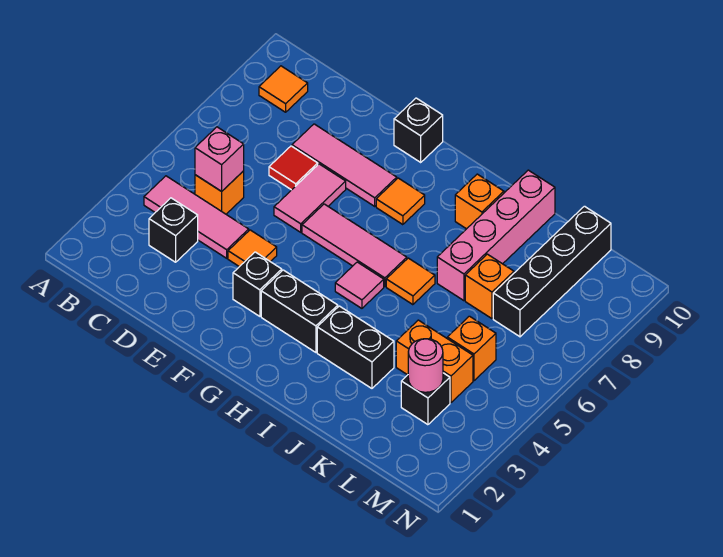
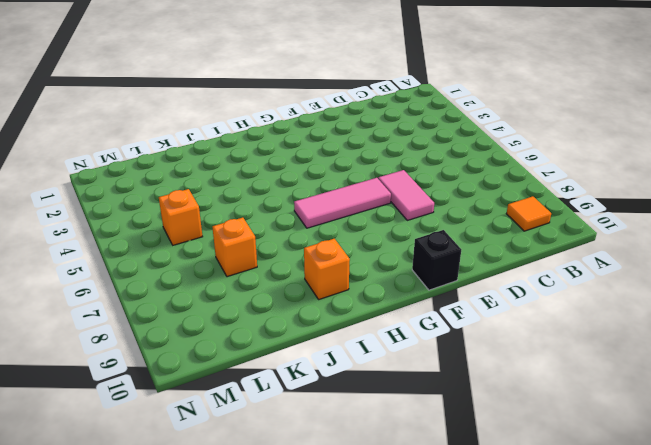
none -> pink tile B4:D4 level 1
none -> black brick C3 level 1
none -> orange brick C5 level 1

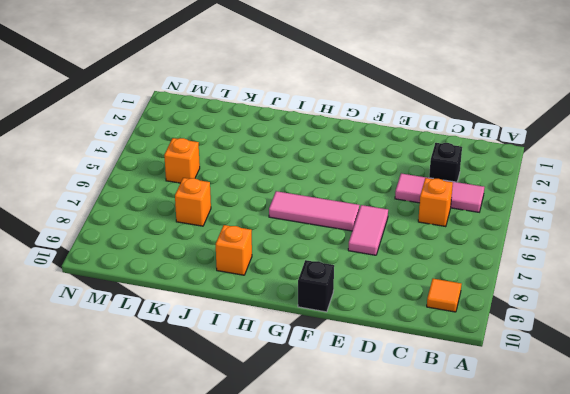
none -> red tile D7 level 1
none -> pink tile D8:F8 level 1
none -> orange tile E4 level 1

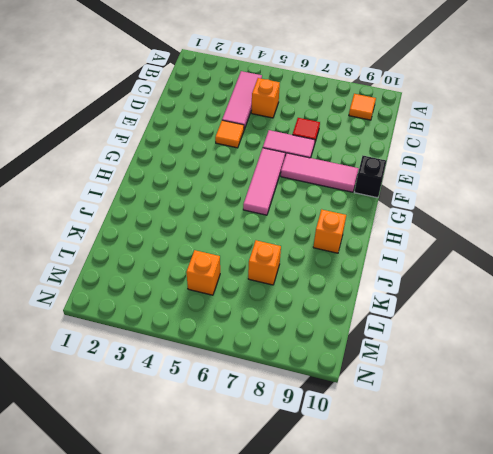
pink tile F7:F9 level 1 -> pink tile D8:F8 level 1
none -> black brick C3 level 1
none -> black brick F3 level 1
none -> black brick G3:H3 level 1

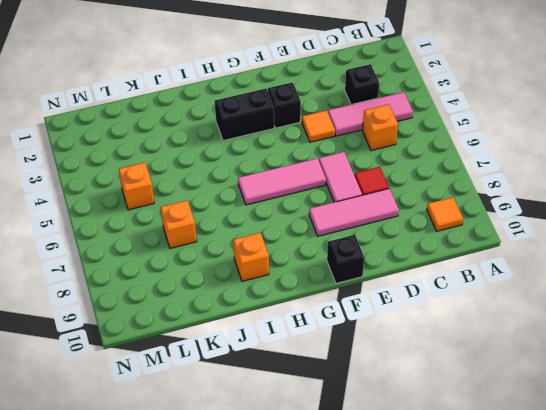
none -> orange tile G8 level 1
none -> pink tile H5 level 1
none -> black brick I3:J3 level 1

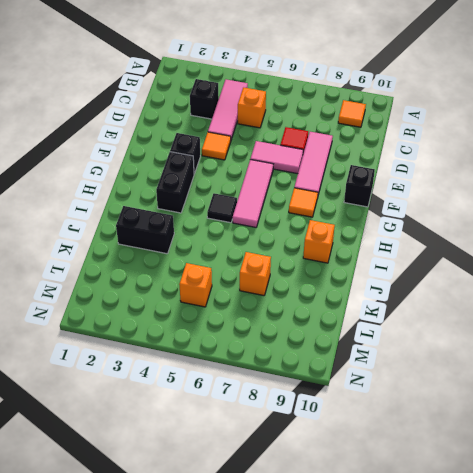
black tile H5 level 1 -> pink tile H5 level 1
black brick J2:J3 level 1 -> black brick I3:J3 level 1
none -> orange tile I6 level 1
none -> pink brick J7:J10 level 1
none -> orange brick K4:L4 level 1

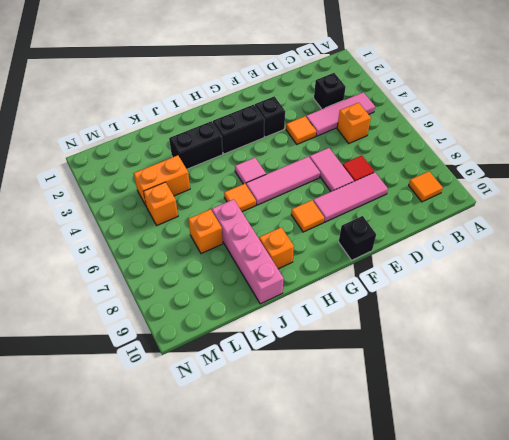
none -> black brick L3 level 1
none -> black brick L7:L10 level 1
none -> pink brick C5 level 2

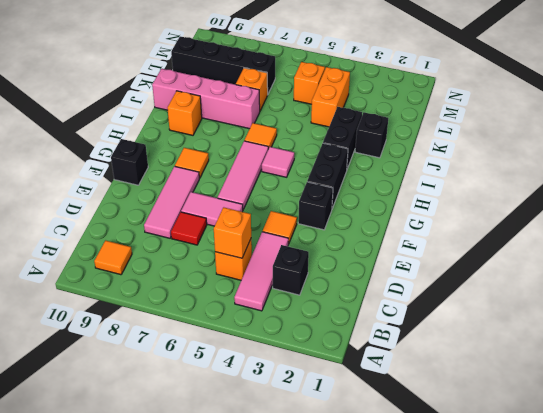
orange brick C5 level 2 -> pink brick C5 level 2
black brick J2 level 1 -> black brick L3 level 1
none -> pink round brick L3 level 2

